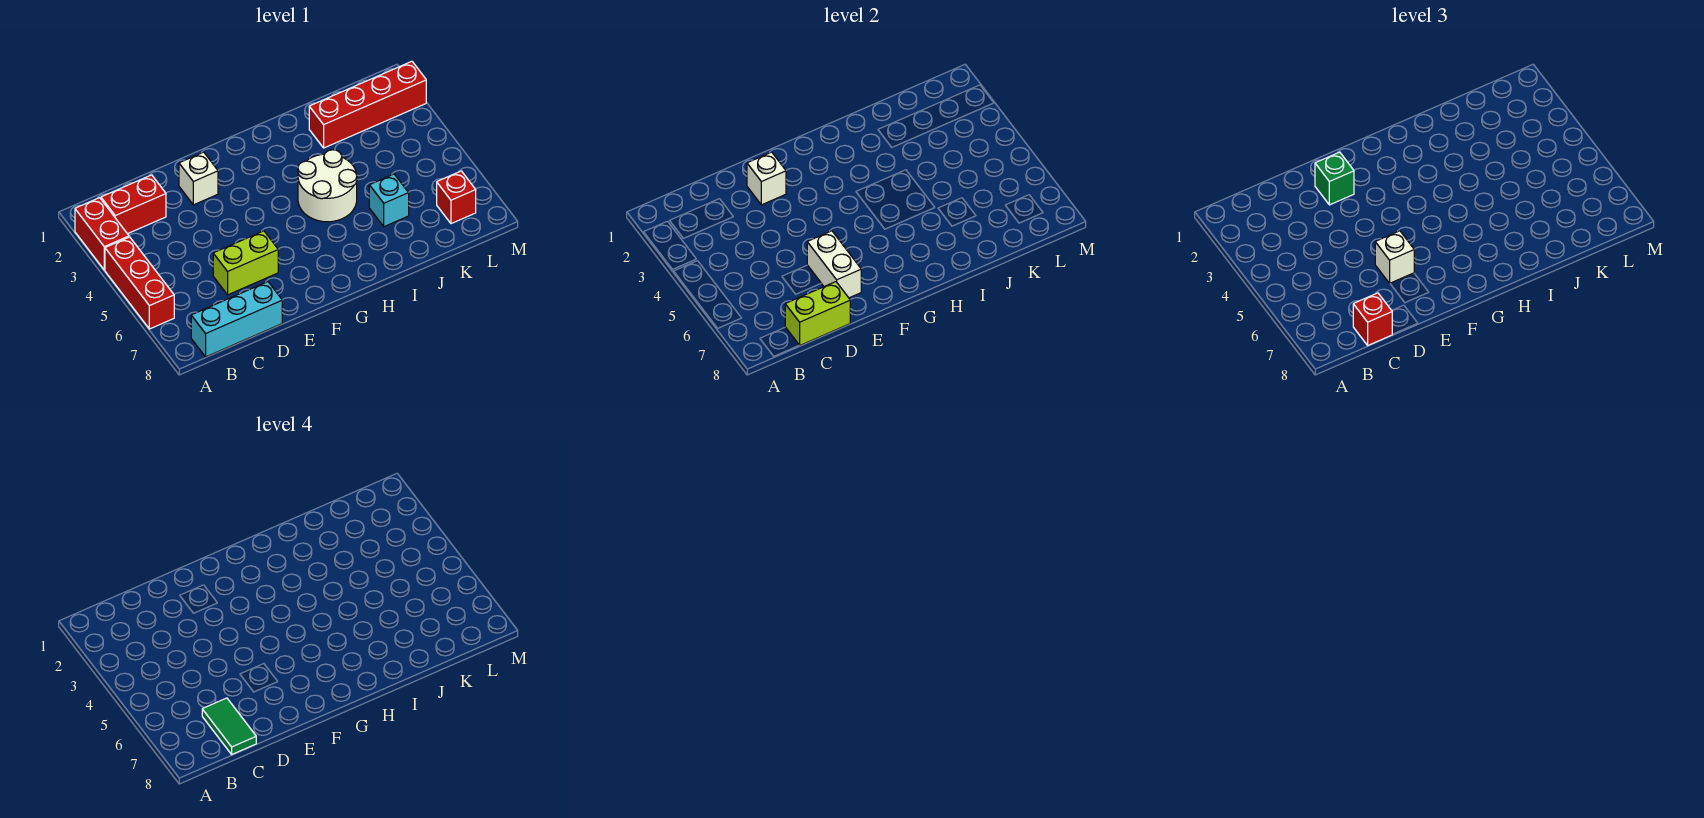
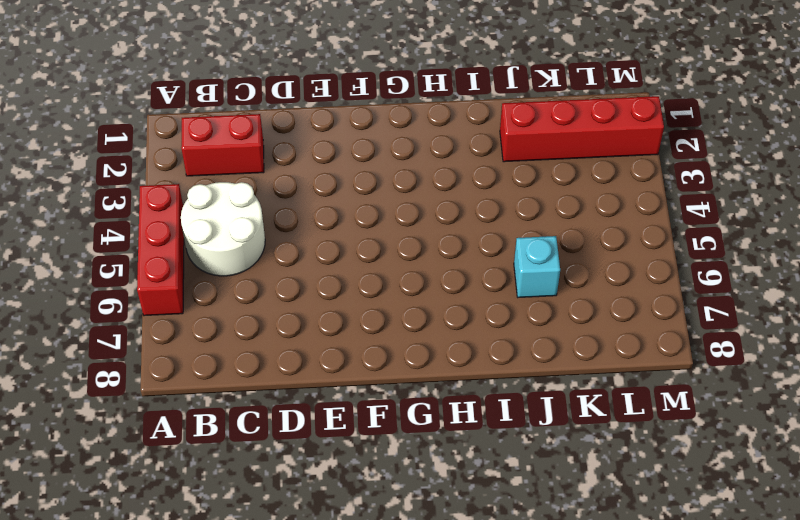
white round brick B4:C5 level 1 -> white round brick H4:I5 level 1
none -> red brick A2:A3 level 1
none -> cyan brick B8:D8 level 1
none -> lime brick D6:E6 level 1

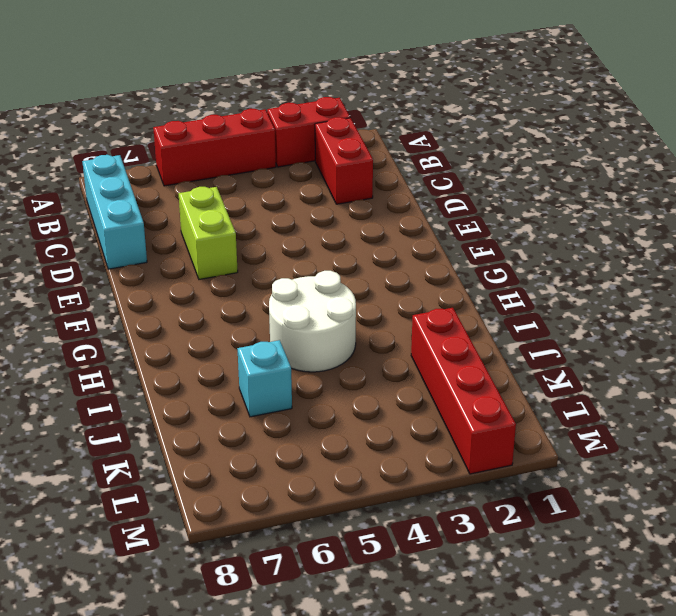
none -> white brick E2 level 1
none -> red brick L7 level 1
none -> lime brick C8:D8 level 2

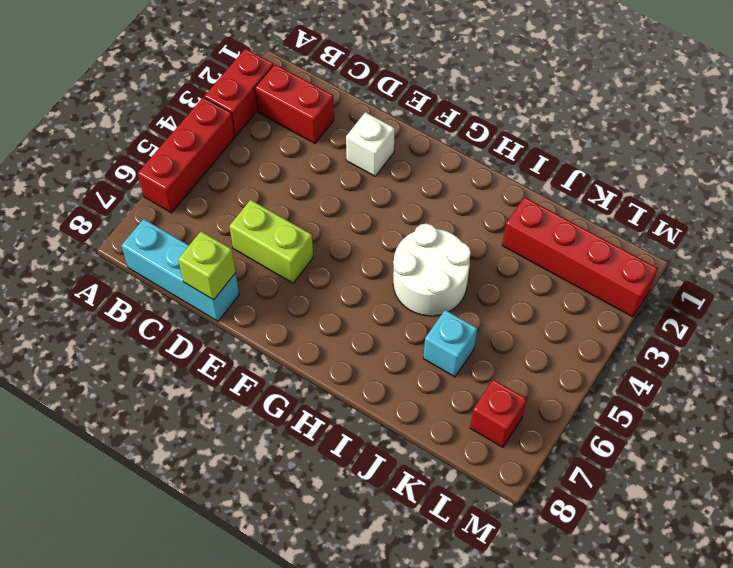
lime brick D8 level 2 -> lime brick C8:D8 level 2
none -> white brick E2 level 2
none -> white brick E6:E7 level 2
none -> red brick C8 level 3

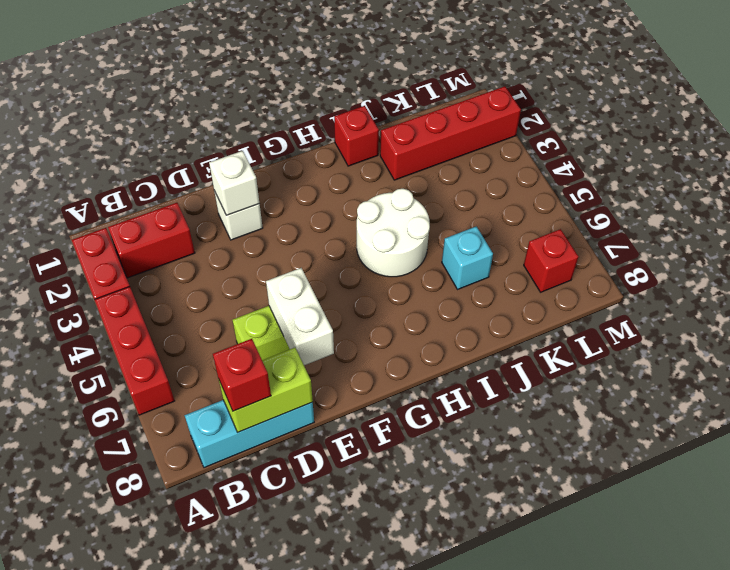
red brick I1 level 1 -> none
none -> green brick E2 level 3
none -> white brick E6 level 3
none -> green tile C7:C8 level 4

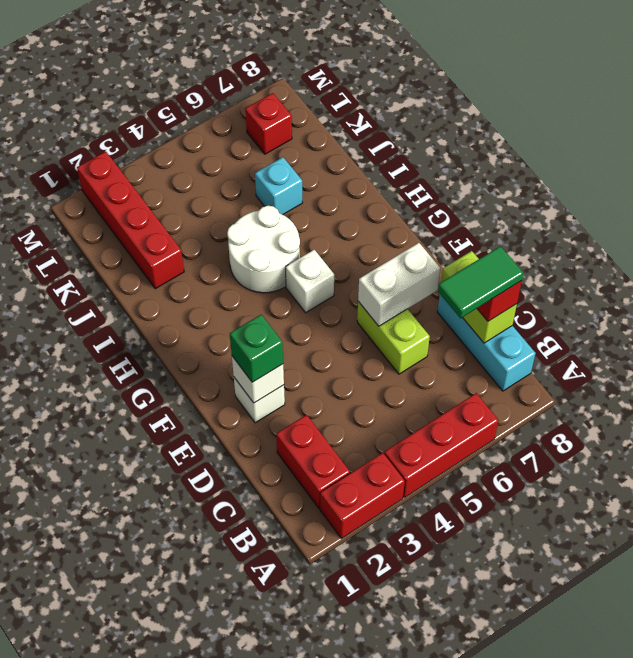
white brick G5 level 1 -> white brick E6 level 3

